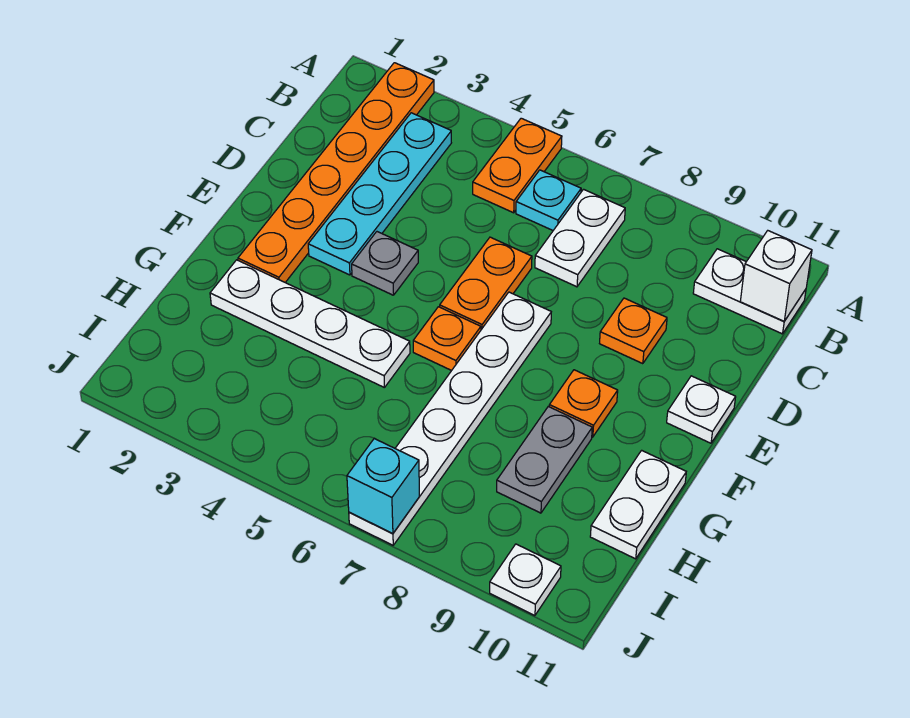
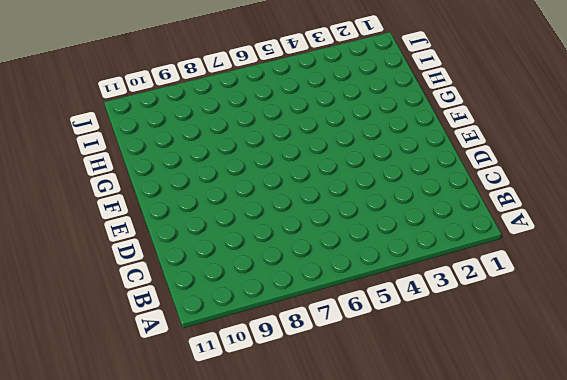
none -> orange plate A2:F2 level 1
none -> orange plate A5:B5 level 1
none -> cyan plate B3:E3 level 1

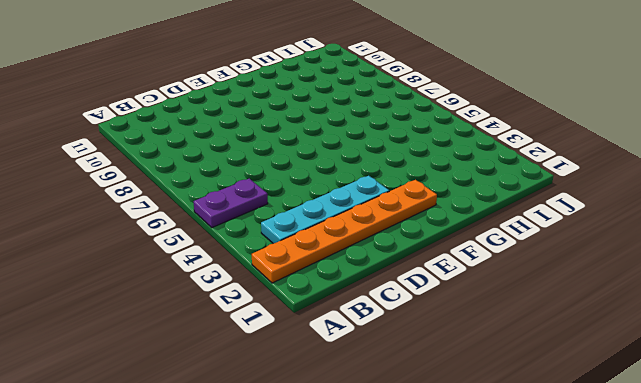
purple plate A5:B5 level 1 -> orange plate A5:B5 level 1
none -> cyan plate B6 level 1
none -> white plate B7:C7 level 1
none -> white plate B10:B11 level 1

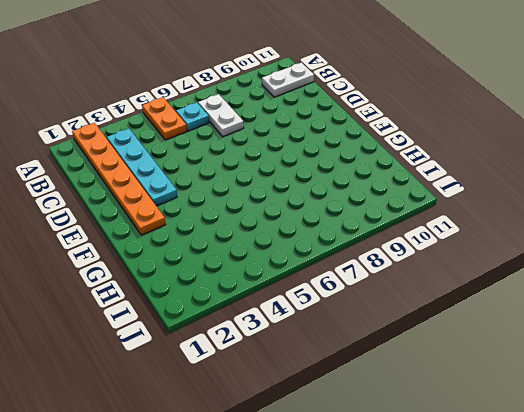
none -> orange plate D6:E6 level 1
none -> orange plate D9 level 1
none -> grey plate E4 level 1

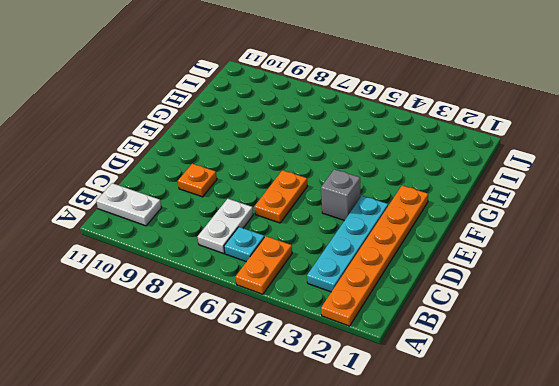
grey brick E4 level 1 -> grey plate E4 level 1
none -> white plate E7:J7 level 1
none -> white plate E11 level 1
none -> orange plate F6 level 1

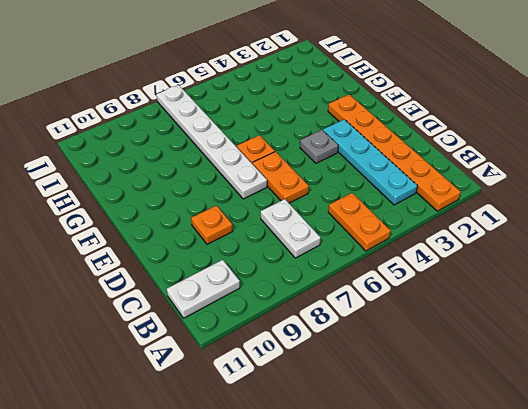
none -> cyan plate B6 level 1
none -> white plate E11 level 1
none -> orange plate F9 level 1

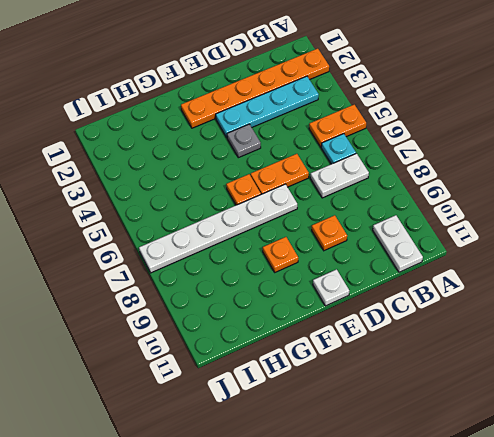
none -> white plate G2:G5 level 1
none -> grey plate G9:H9 level 1
none -> white plate G11:H11 level 1

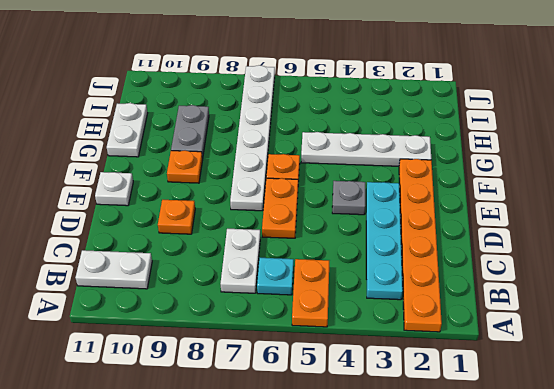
none -> white plate J10 level 1
none -> white brick B11 level 2
none -> cyan brick J7 level 2

